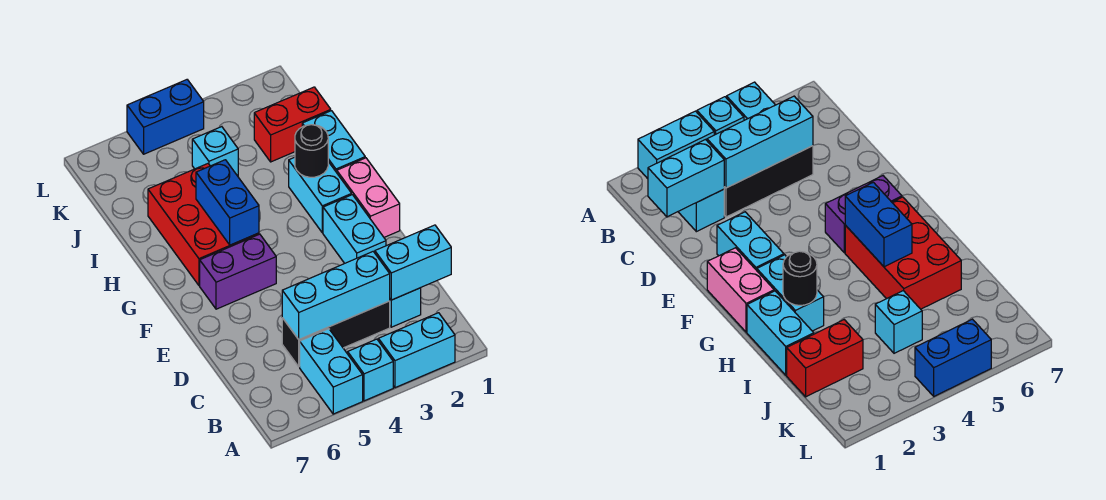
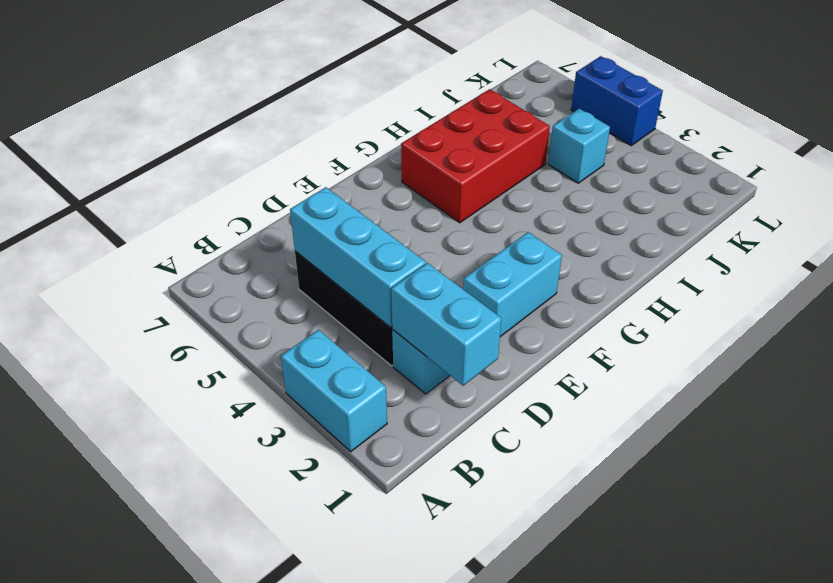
none -> cyan brick A4 level 1
none -> cyan brick A5:B5 level 1
none -> pink brick F1:G1 level 1

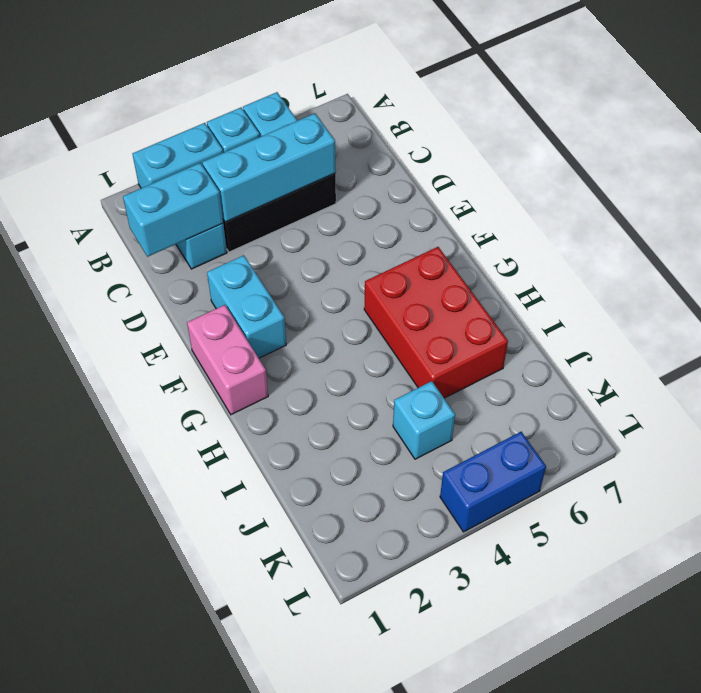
none -> purple brick F5:F6 level 1
none -> cyan brick G2:H2 level 1
none -> cyan brick H1:I1 level 1

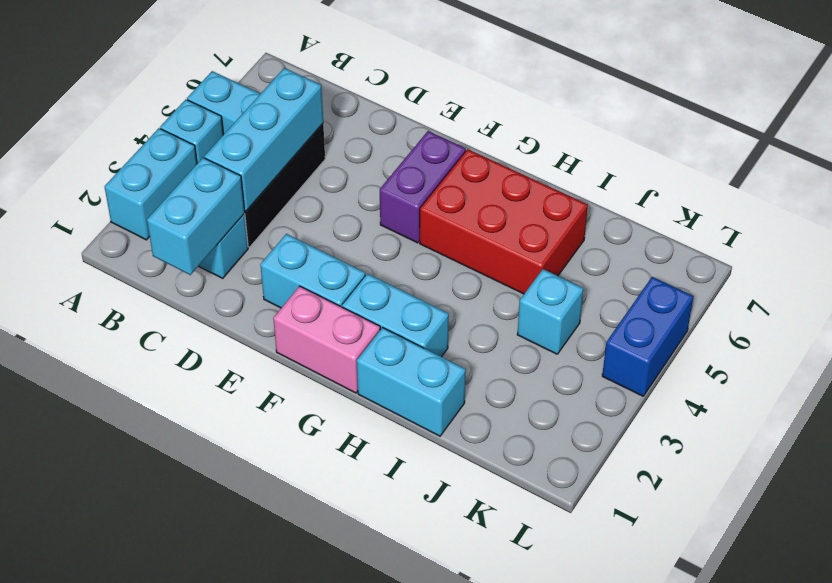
none -> red brick J1:J2 level 1
none -> blue brick G5:H5 level 2
none -> black round brick H2 level 2

